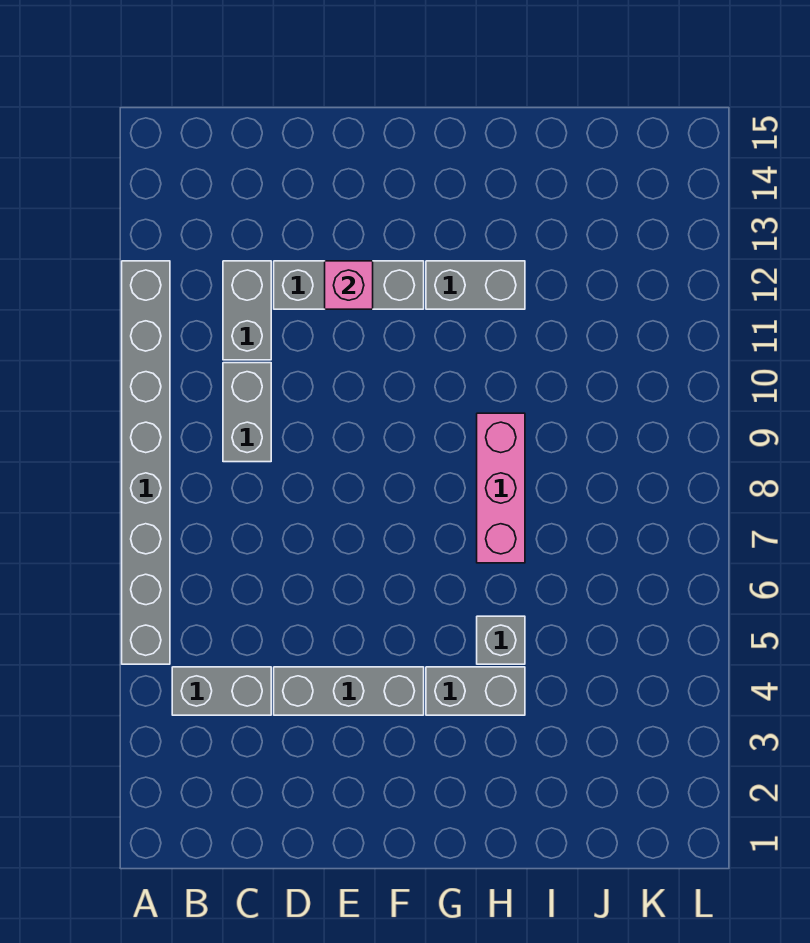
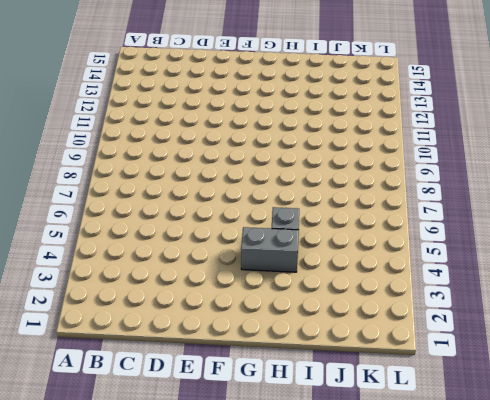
none -> grey brick A5:A12 level 1
none -> grey brick B4:C4 level 1

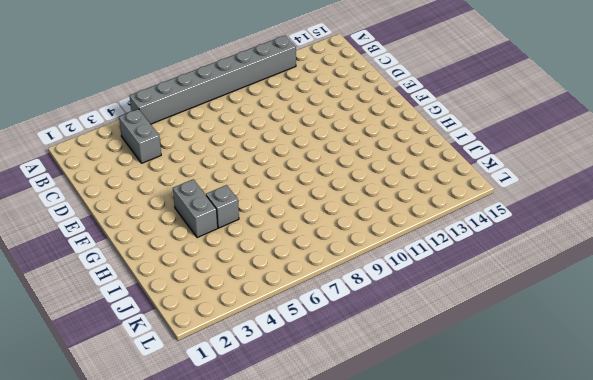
none -> grey brick C9:C10 level 1
none -> grey brick C11:C12 level 1

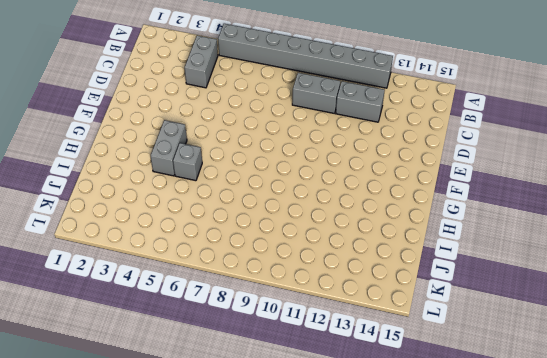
none -> grey brick D4:F4 level 1
none -> grey brick D12:F12 level 1

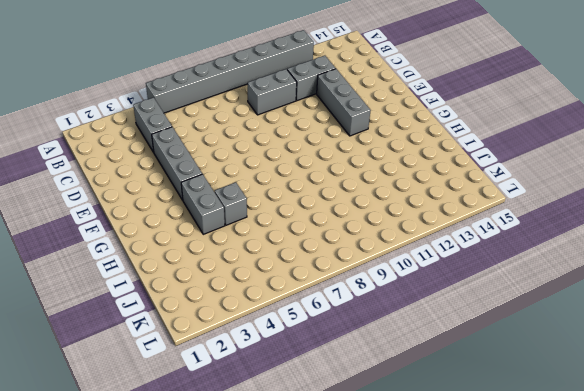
none -> grey brick G12:H12 level 1
none -> pink brick H7:H9 level 1

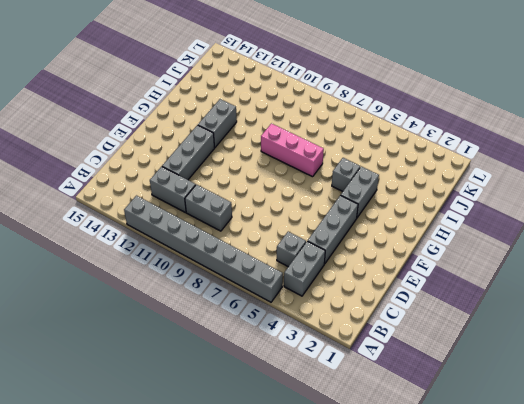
grey brick C5 level 1 -> none
none -> pink brick E12 level 2

